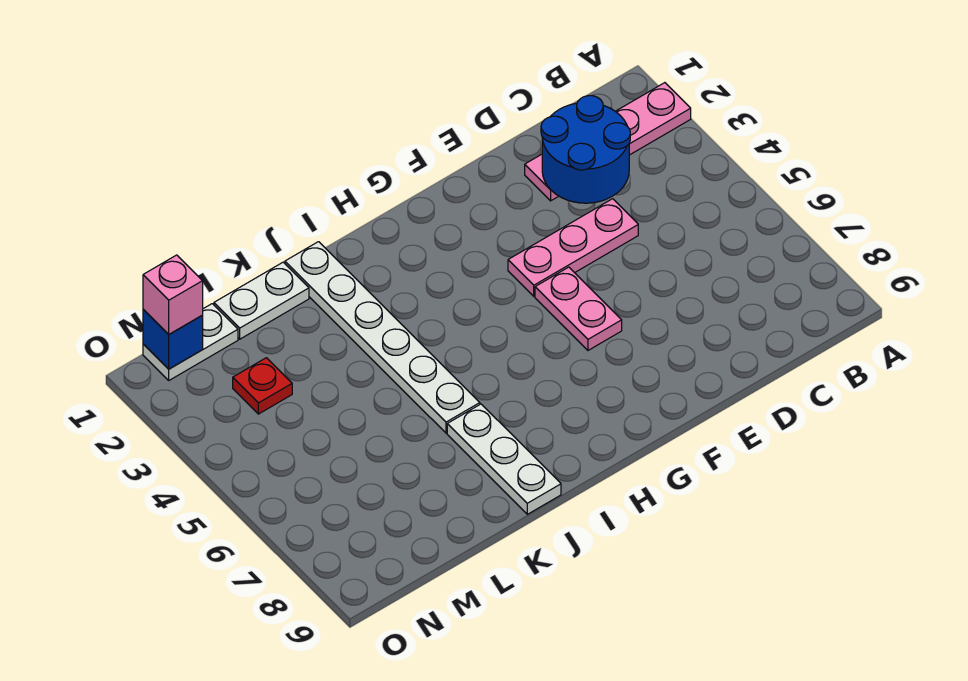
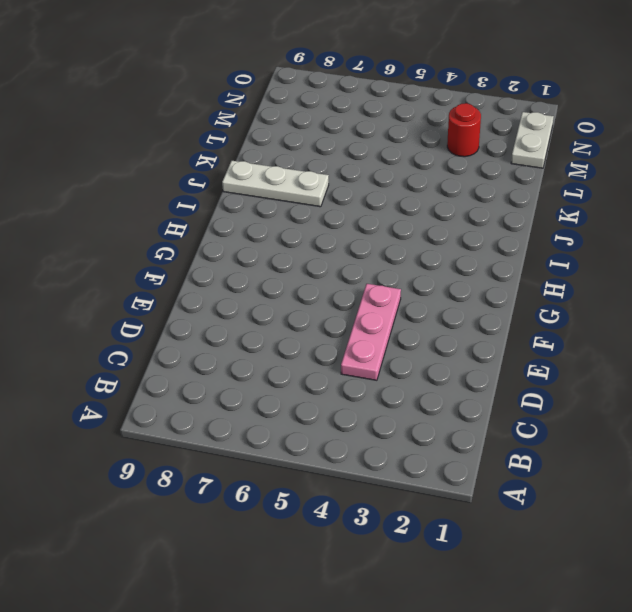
red round brick M3 level 1 -> red plate M3 level 1
none -> pink plate A2:D2 level 1
none -> pink plate F5:F6 level 1

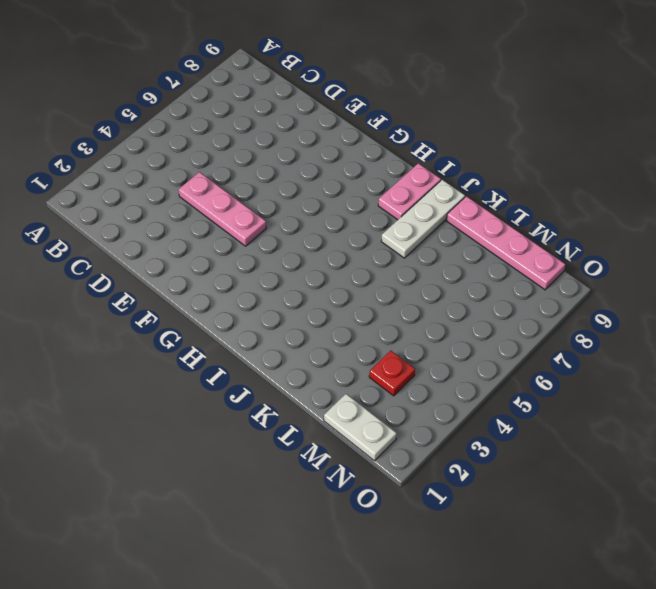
pink plate I8:I9 level 1 -> pink plate F5:F6 level 1
pink plate K9:N9 level 1 -> pink plate A2:D2 level 1
none -> white plate J1:J6 level 1
none -> white plate K1:L1 level 1

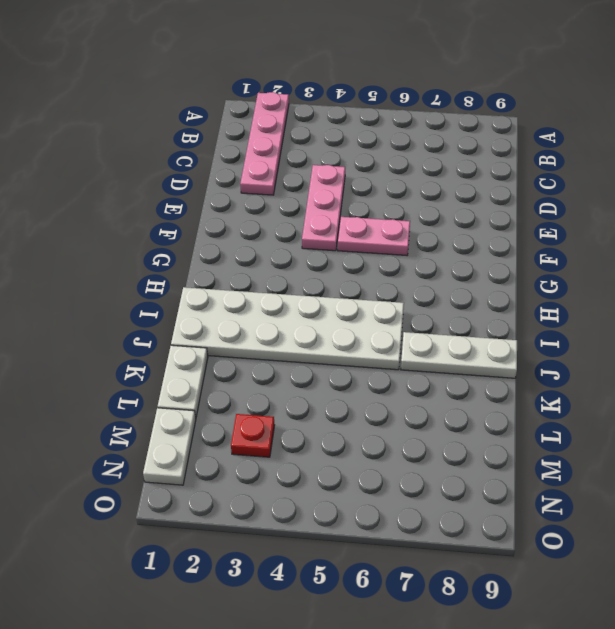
white plate I1:J6 level 1 -> white plate J1:J6 level 1
none -> blue round brick C2:D3 level 2
none -> blue brick N1 level 2

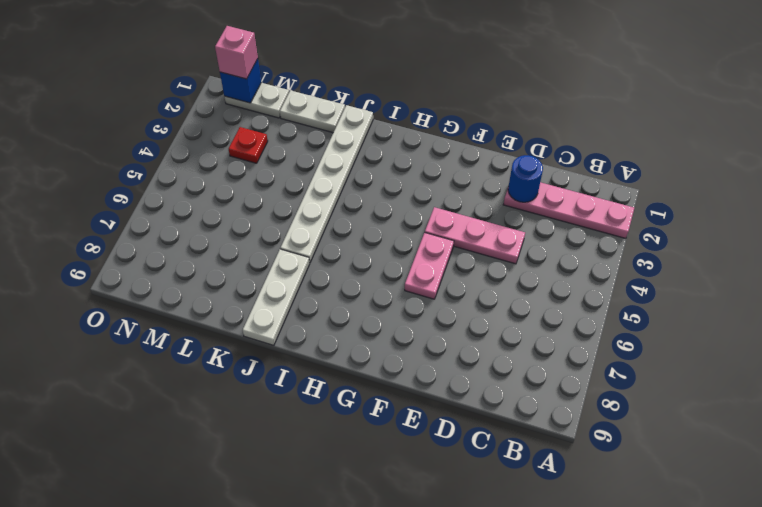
blue round brick D2 level 2 -> blue round brick C2:D3 level 2

